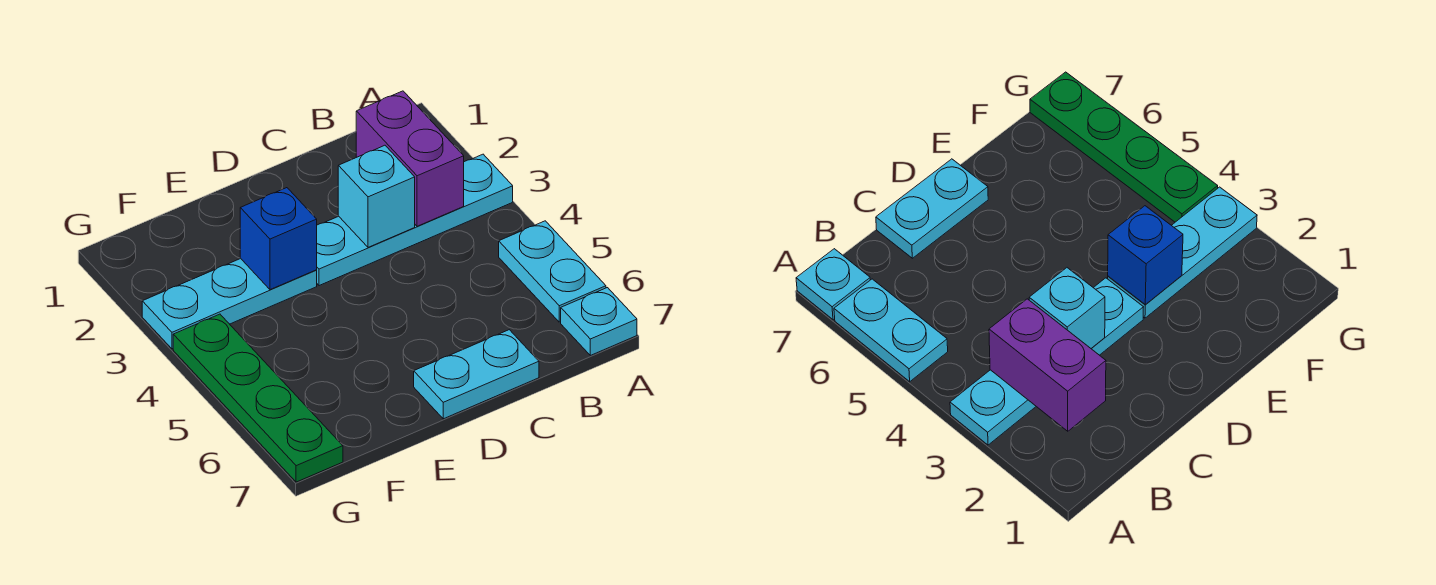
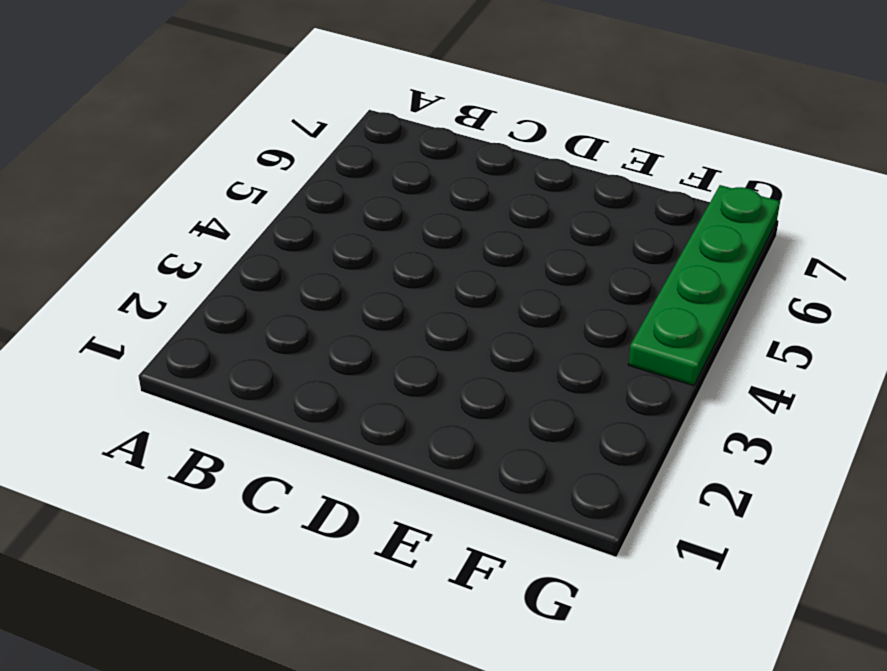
none -> cyan plate A3:D3 level 1
none -> cyan plate A5:A6 level 1

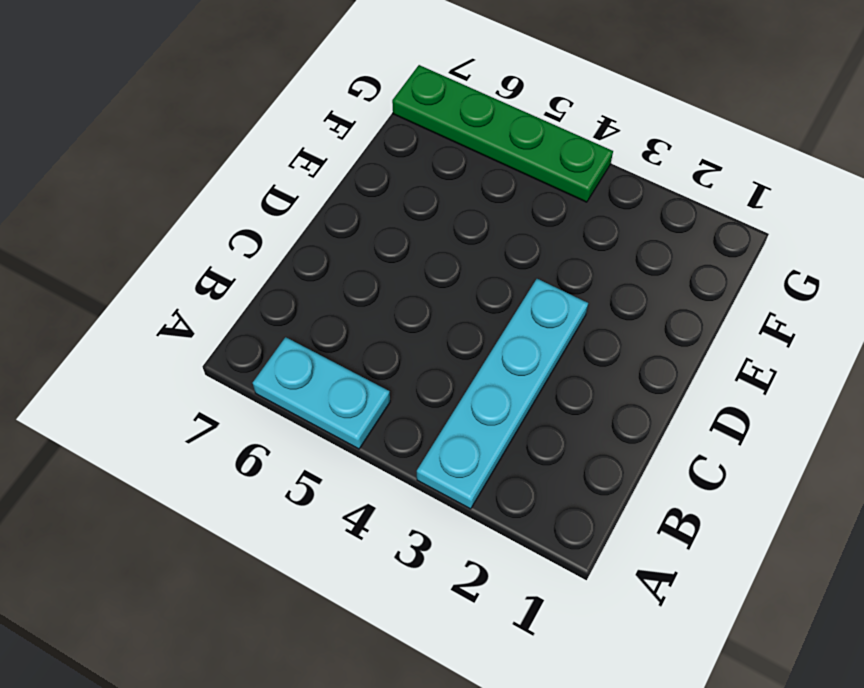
none -> cyan plate A7 level 1
none -> cyan plate C7:D7 level 1

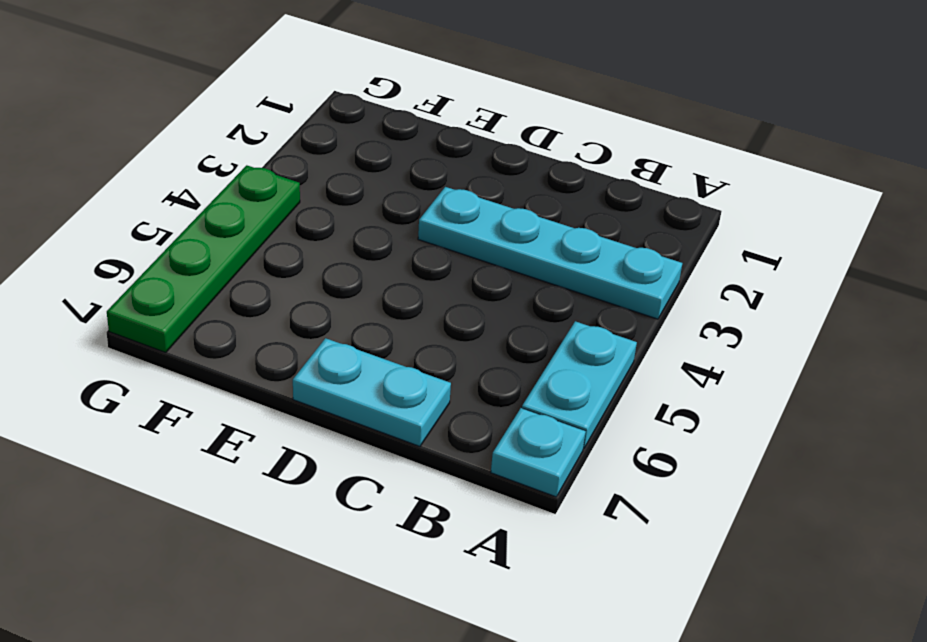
none -> cyan plate E3:G3 level 1
none -> purple brick B2:B3 level 2

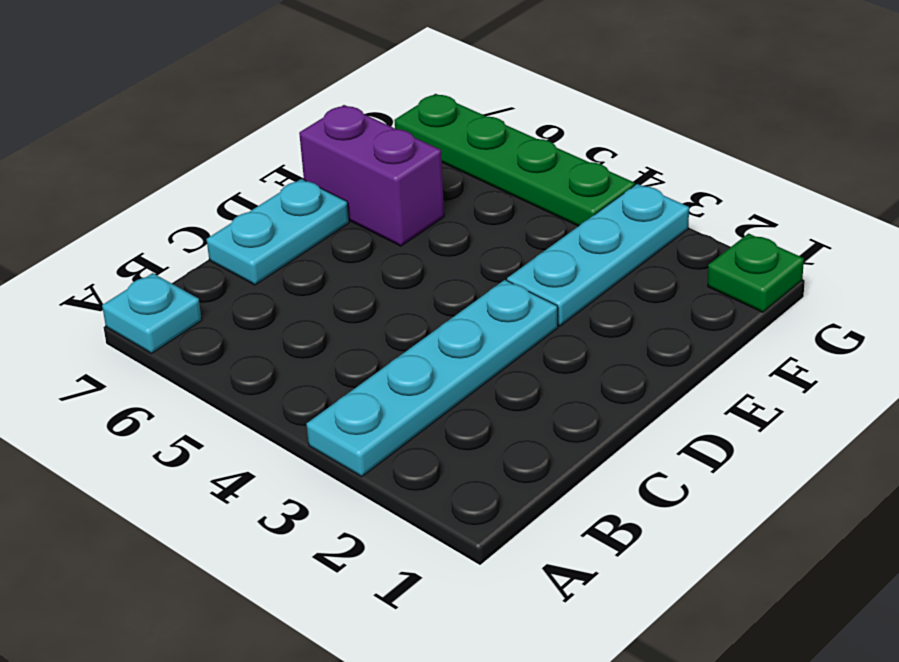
purple brick E6:E7 level 1 -> purple brick B2:B3 level 2
green plate G1 level 1 -> none
none -> cyan plate A5:A6 level 1
none -> cyan brick C3 level 2

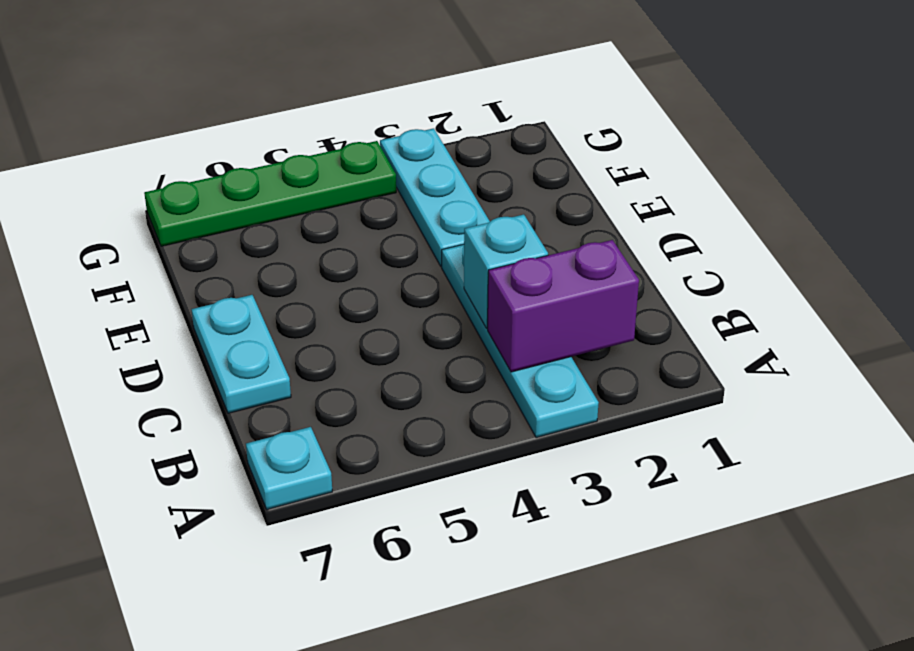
none -> cyan plate A5:A6 level 1
none -> blue brick E3 level 2

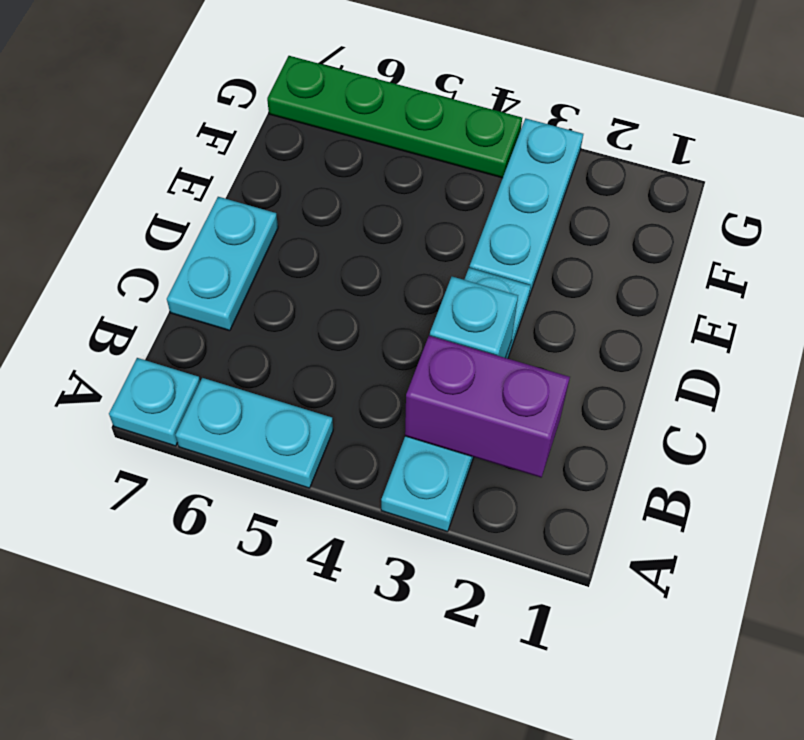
none -> blue brick E3 level 2

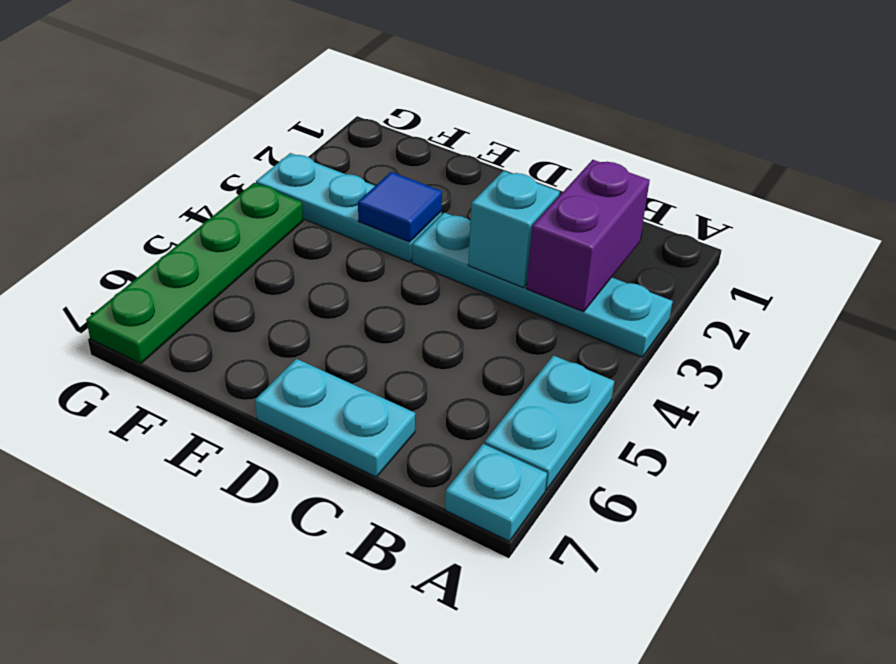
blue tile E3 level 2 -> blue brick E3 level 2

